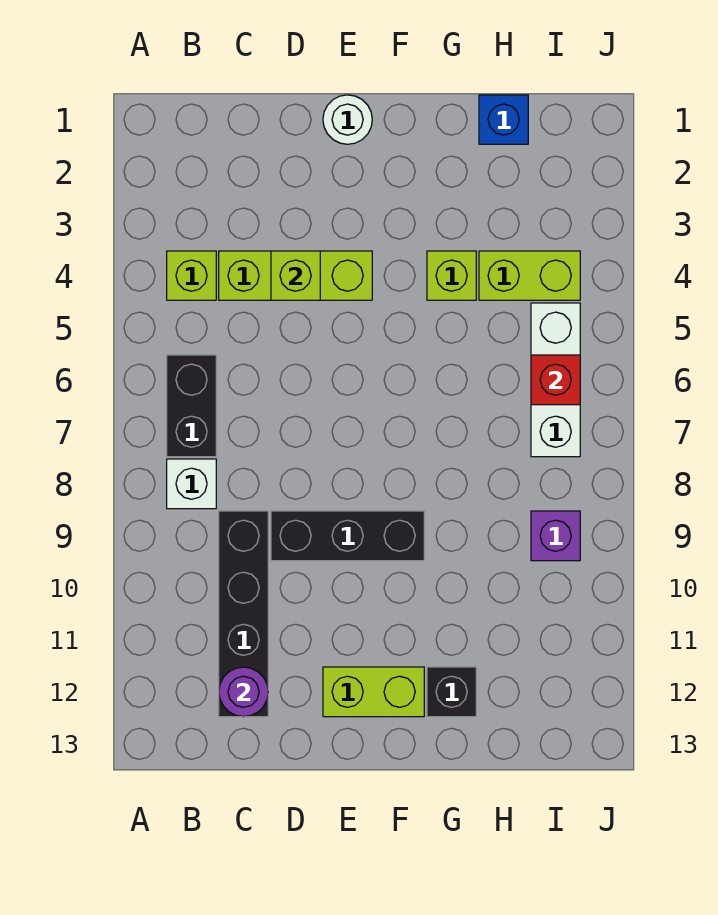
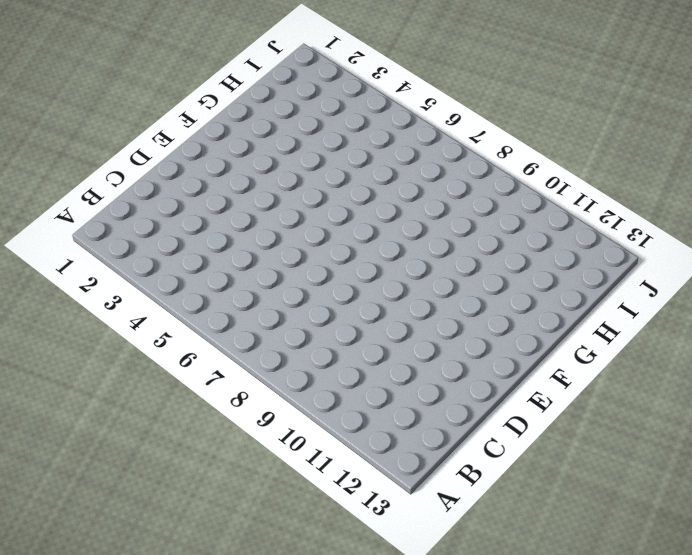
none -> lime brick B4 level 1
none -> black brick B6:B7 level 1
none -> white brick B8 level 1

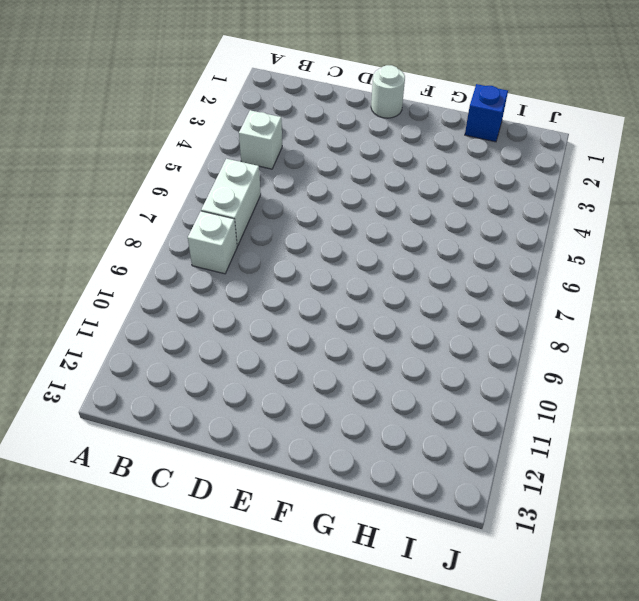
white brick B4 level 1 -> lime brick B4 level 1
white brick B6:B7 level 1 -> black brick B6:B7 level 1
none -> lime brick C4:E4 level 1
none -> black brick C9:C12 level 1
none -> black brick D9:F9 level 1

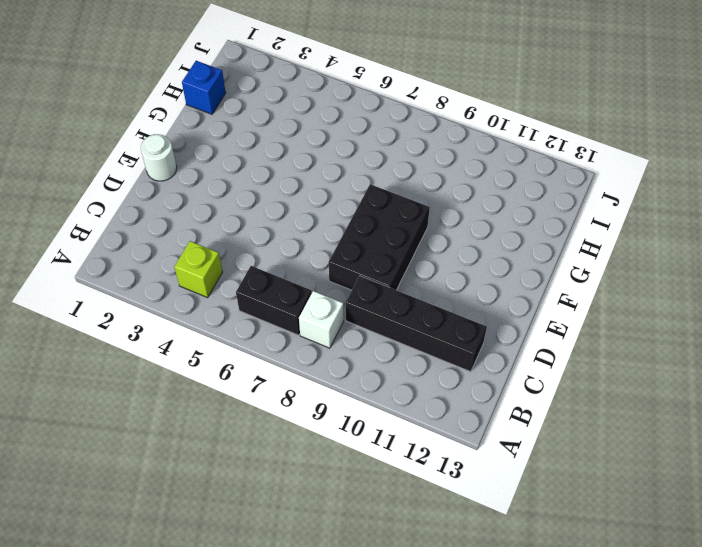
black brick D8:F9 level 1 -> black brick D9:F9 level 1
none -> lime brick C4:E4 level 1
none -> lime brick E12:F12 level 1
none -> lime brick G4 level 1

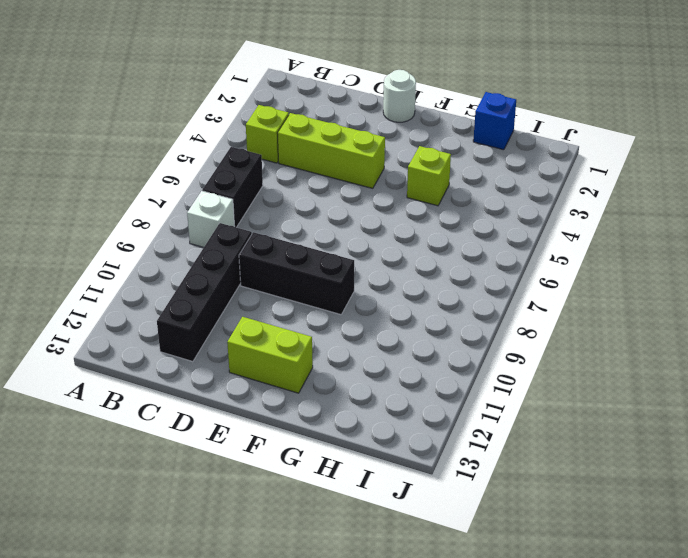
none -> black brick G12 level 1
none -> lime brick H4:I4 level 1
none -> white brick I5:I7 level 1

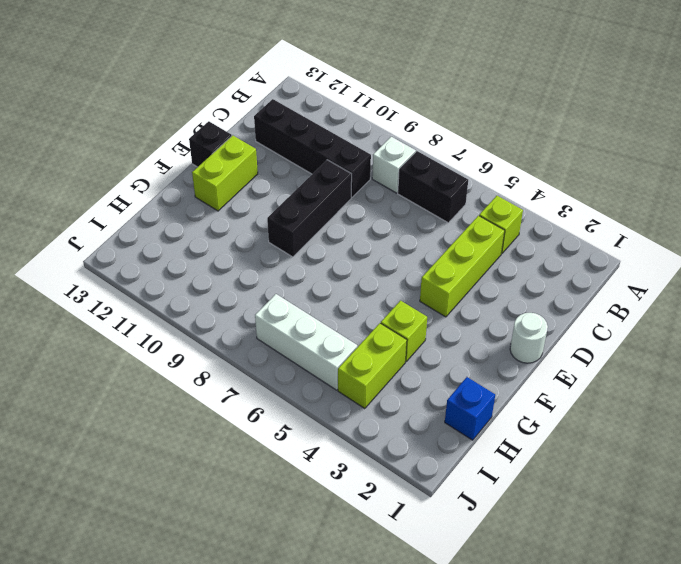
black brick E13 level 1 -> black brick G12 level 1
none -> purple brick I9 level 1
none -> purple round brick C12 level 2
none -> lime brick D4 level 2

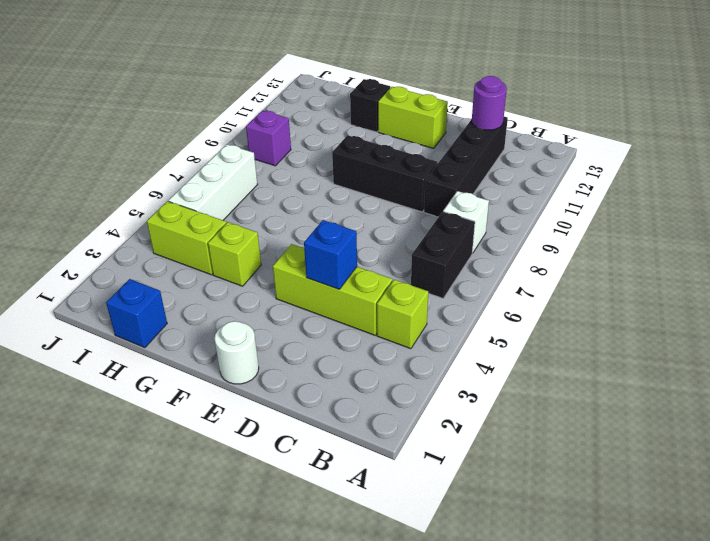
blue brick D4 level 2 -> lime brick D4 level 2
none -> red brick I6 level 2

